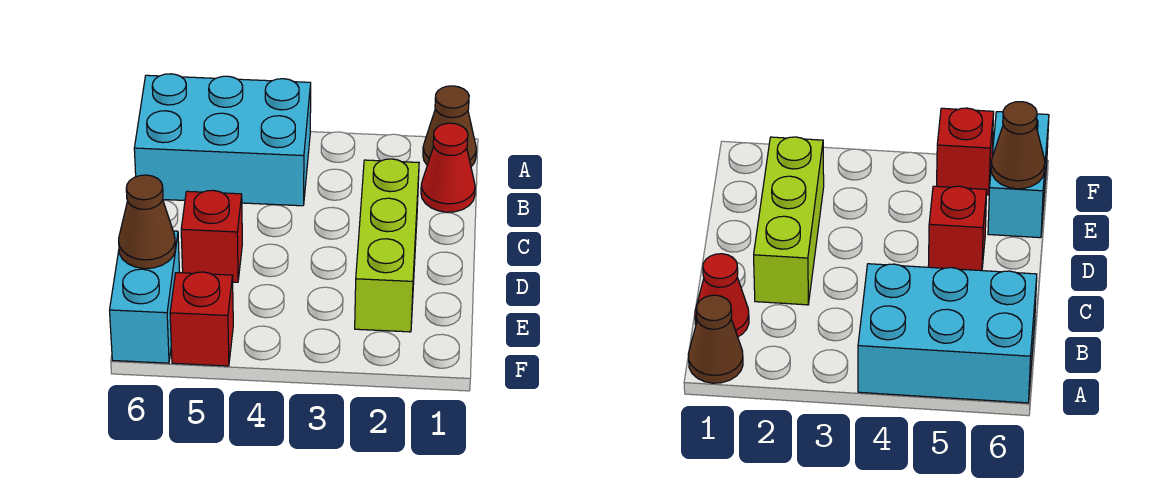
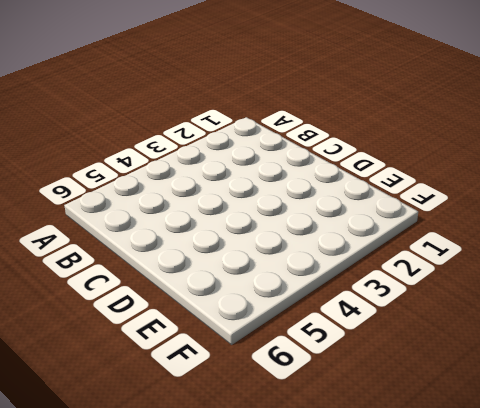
none -> brown cone A1 level 1
none -> cyan brick A4:B6 level 1

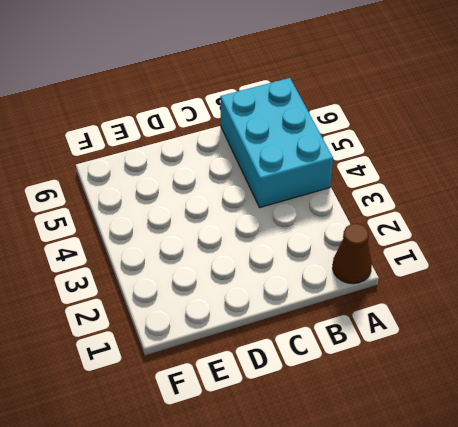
none -> red cone B1 level 1
none -> lime brick C2:E2 level 1

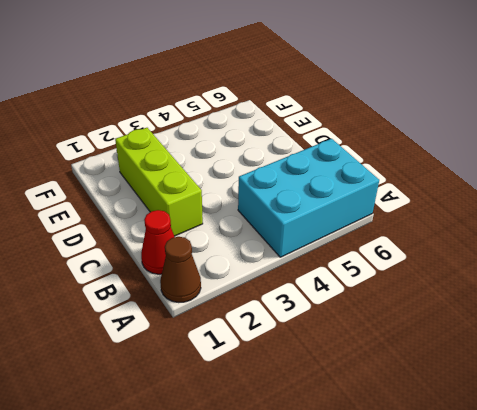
none -> red brick D5 level 1
none -> cyan brick E6:F6 level 1

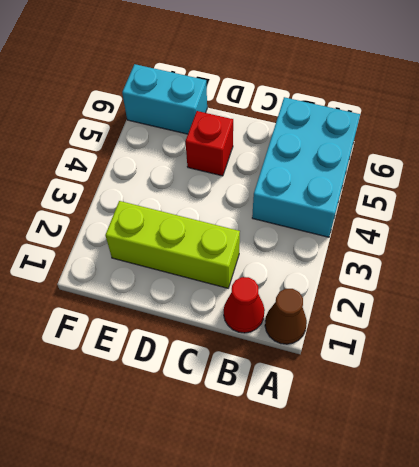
none -> red brick F5 level 1
none -> brown cone E6 level 2

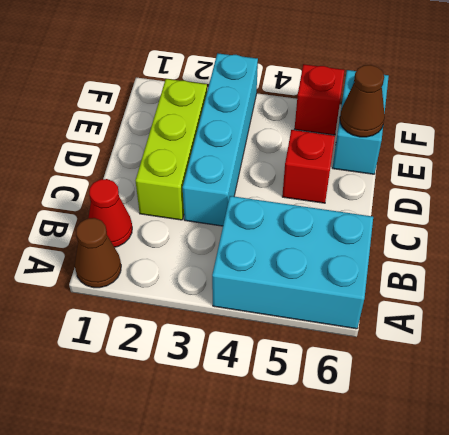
cyan brick C3:F3 level 1 -> none

